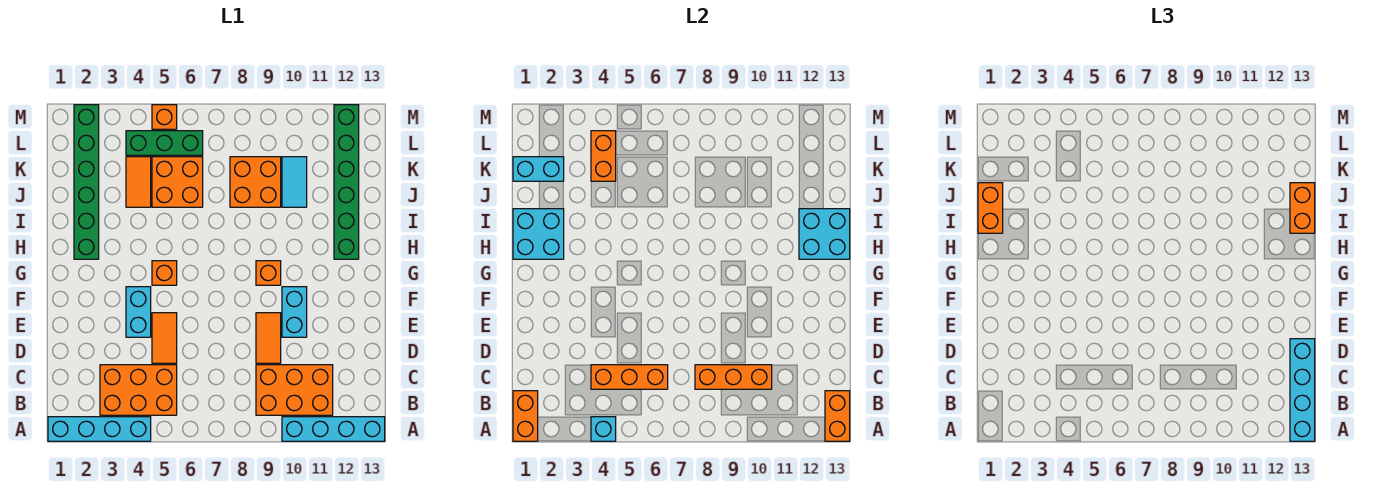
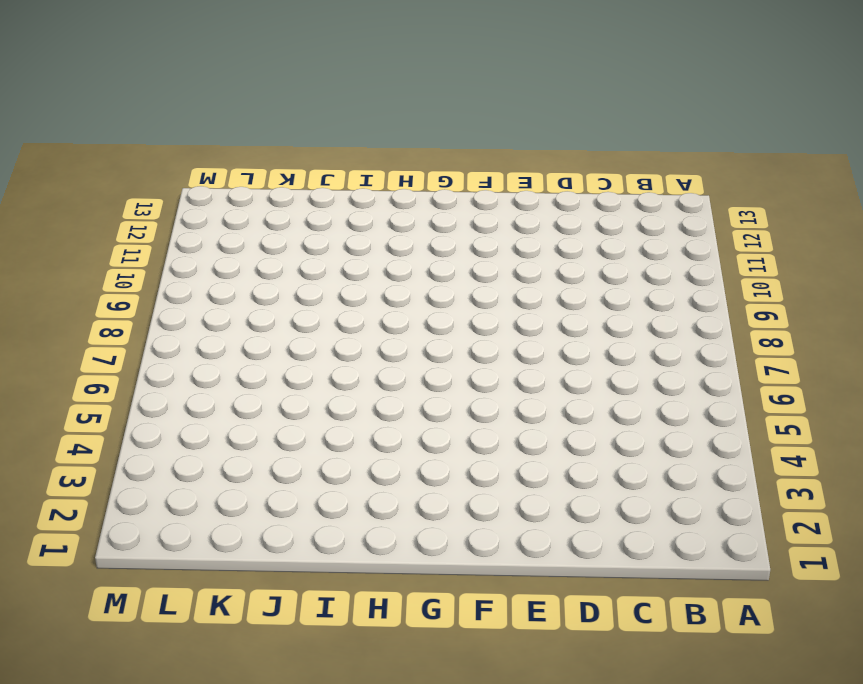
none -> cyan brick A1:A4 level 1
none -> cyan brick A10:A13 level 1
none -> orange brick B3:C5 level 1
none -> orange brick B9:C11 level 1

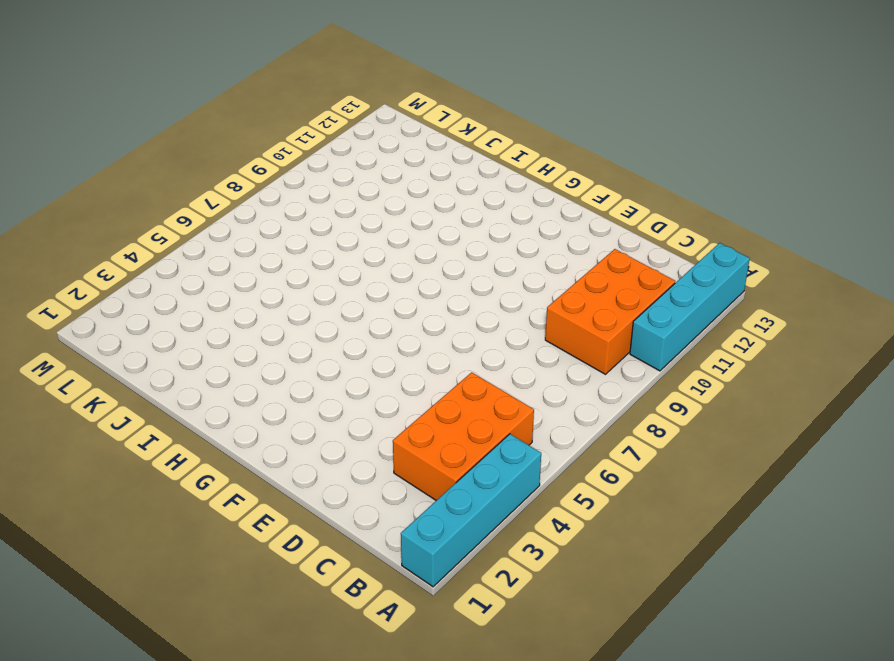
none -> orange tile D5:E5 level 1
none -> orange tile D9:E9 level 1
none -> cyan brick E4:F4 level 1
none -> cyan brick E10:F10 level 1

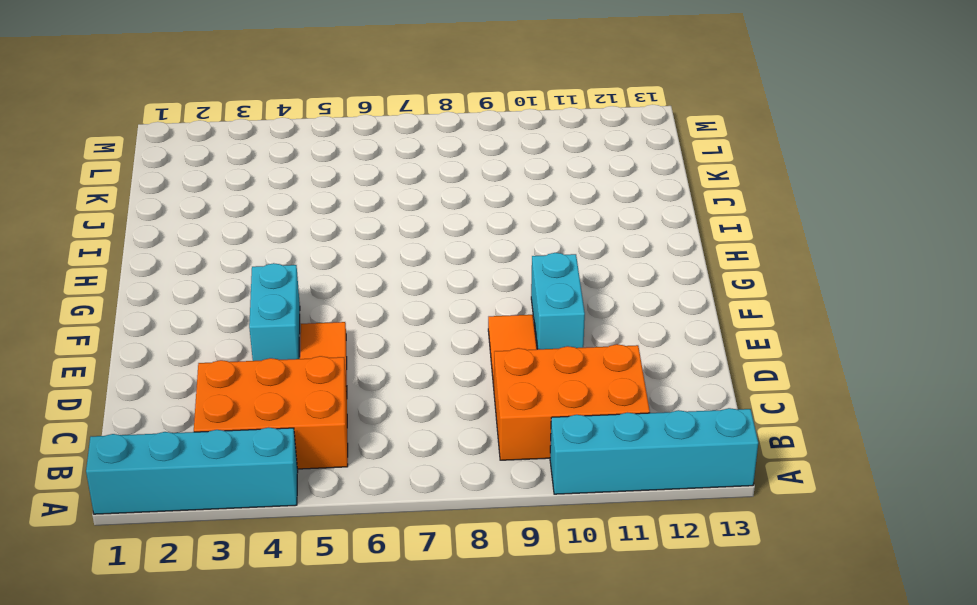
none -> orange brick G5 level 1
none -> orange brick G9 level 1
none -> green brick H2:M2 level 1
none -> green brick H12:M12 level 1

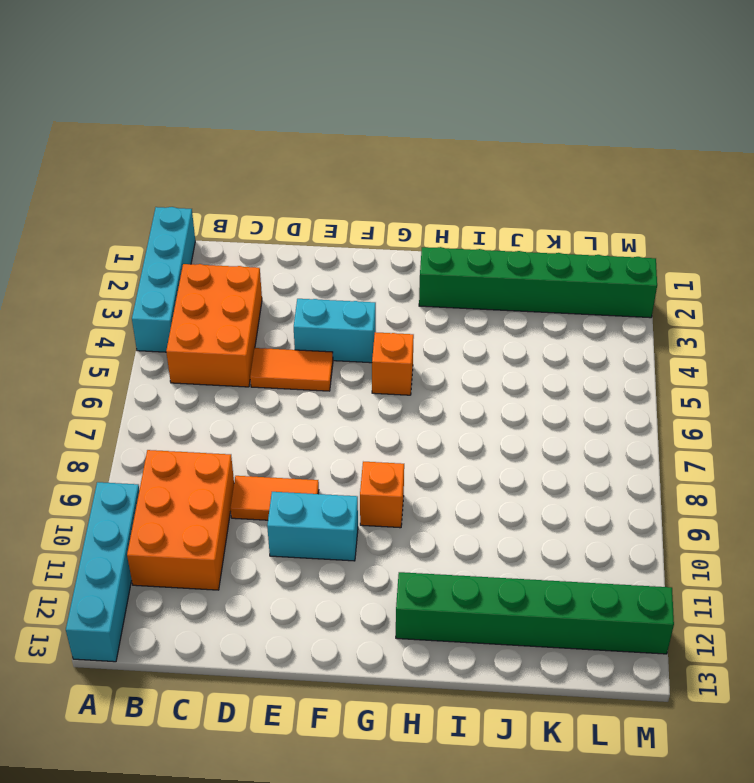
none -> orange tile J4:K4 level 1
none -> orange brick J5:K6 level 1
none -> orange brick J8:K9 level 1
none -> cyan tile J10:K10 level 1

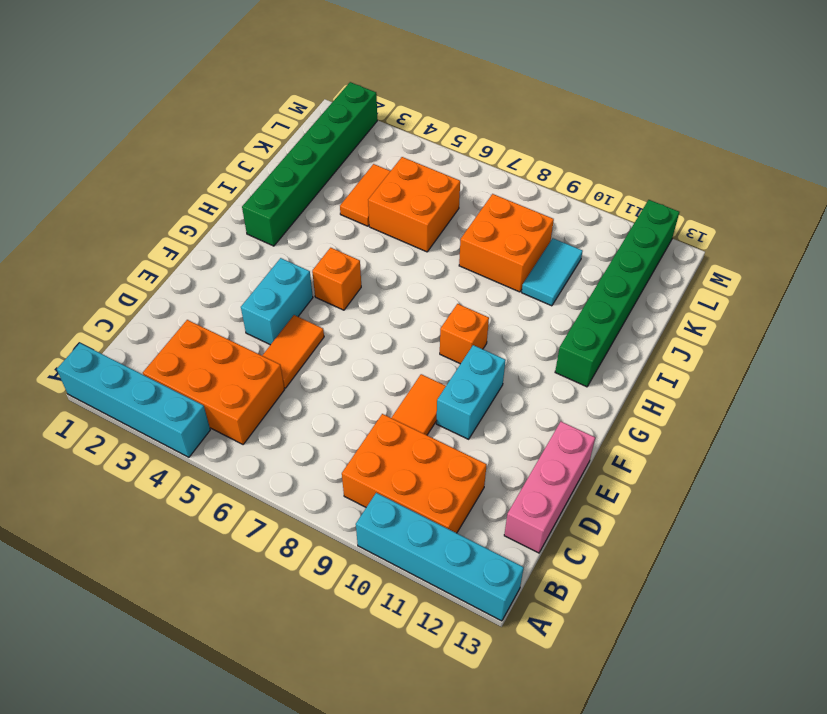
pink brick C13:E13 level 1 -> none
none -> green brick L4:L6 level 1
none -> orange brick M5 level 1
none -> orange brick A1:B1 level 2
none -> cyan brick A4 level 2

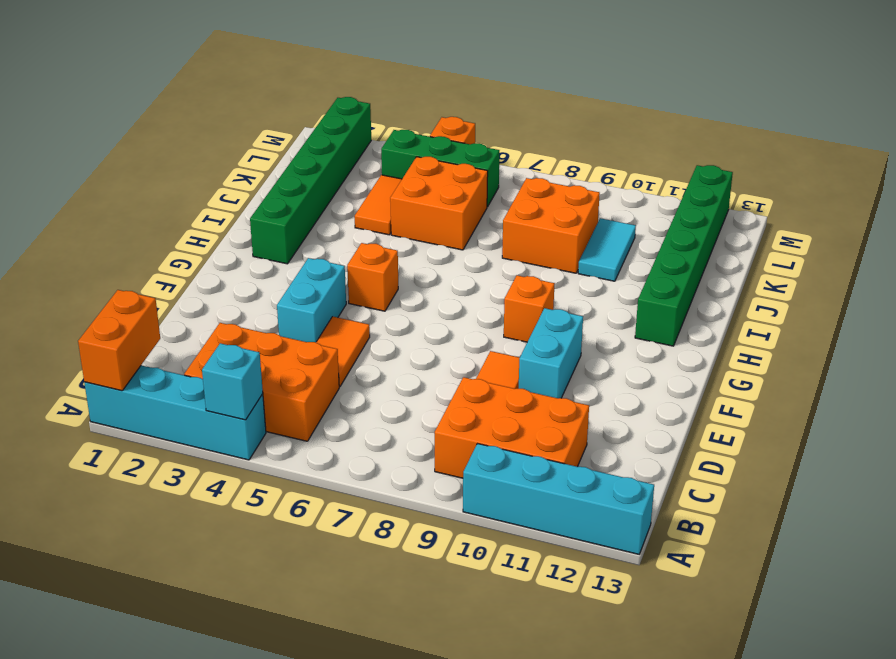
none -> orange brick A13:B13 level 2
none -> orange brick C4:C6 level 2
none -> orange brick C8:C10 level 2
none -> cyan brick H1:I2 level 2

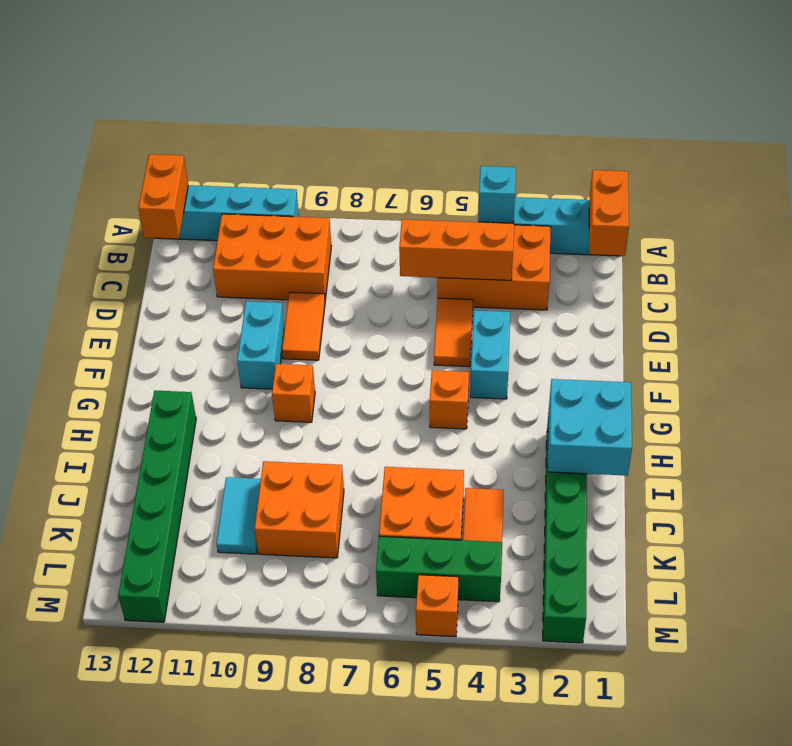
none -> orange brick C8:C10 level 2
none -> cyan brick H12:I13 level 2
none -> cyan brick K1:K2 level 2
none -> orange brick K4:L4 level 2

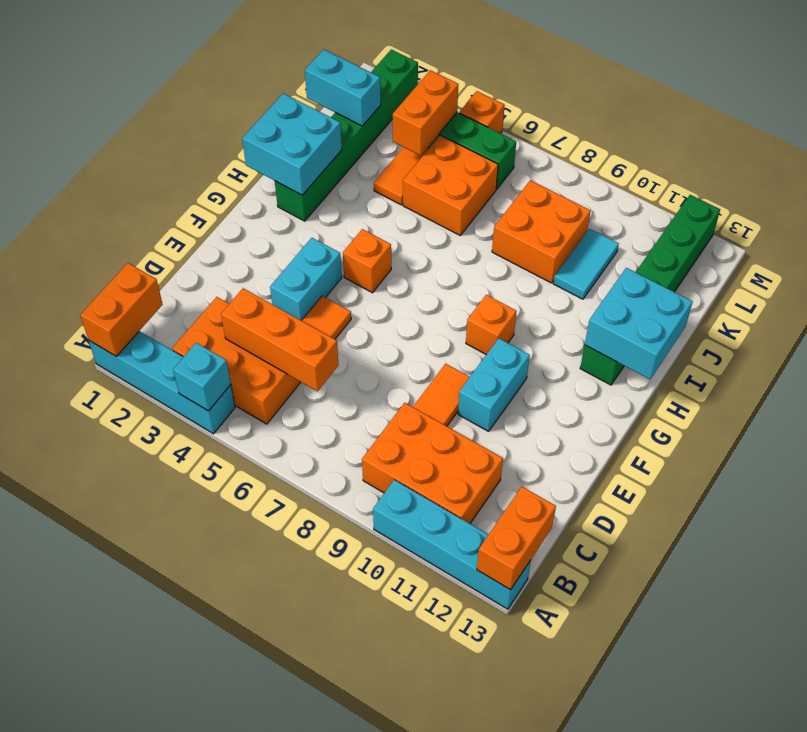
none -> orange brick C8:C10 level 2
none -> cyan brick A13:D13 level 3
none -> orange brick I1:J1 level 3
none -> orange brick I13:J13 level 3

